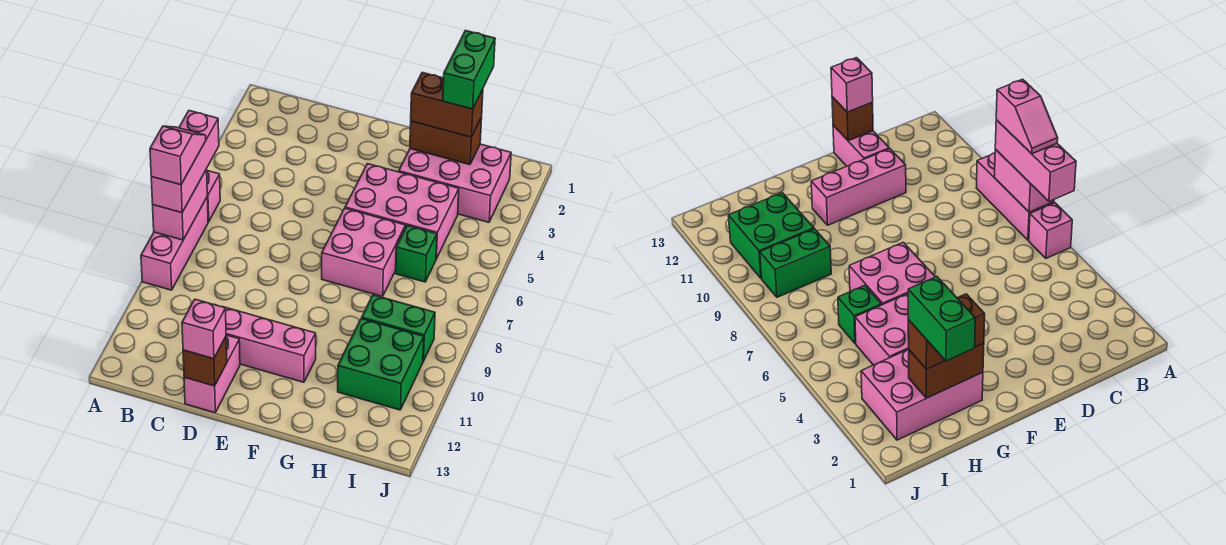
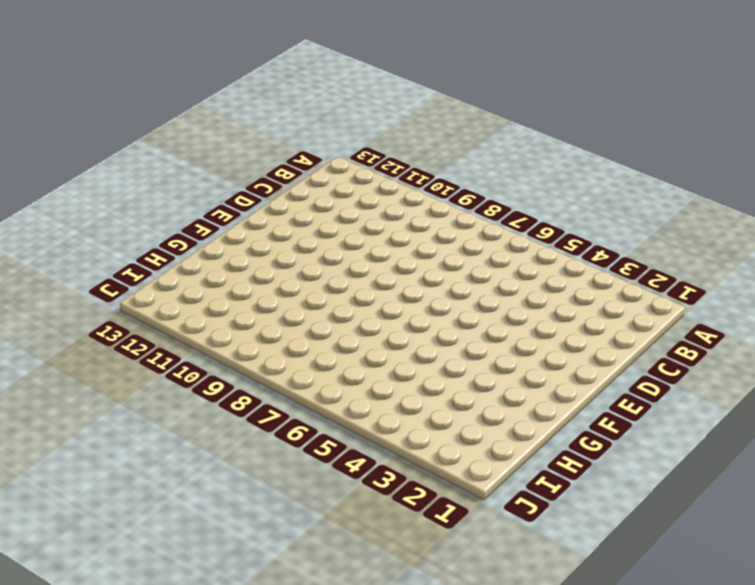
none -> pink brick A6 level 1
none -> pink brick A7:A9 level 1
none -> pink brick D11:F11 level 1

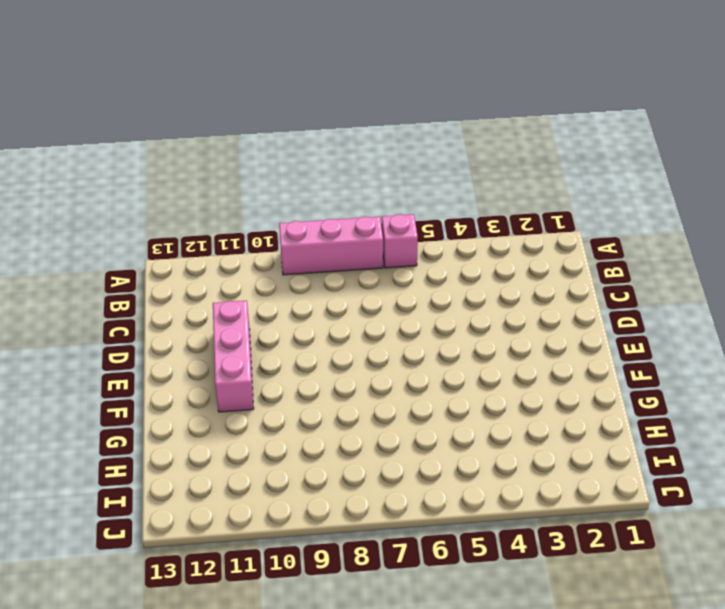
none -> pink brick D12:D13 level 1
none -> pink brick F4:H5 level 1
none -> pink brick F6:G7 level 1

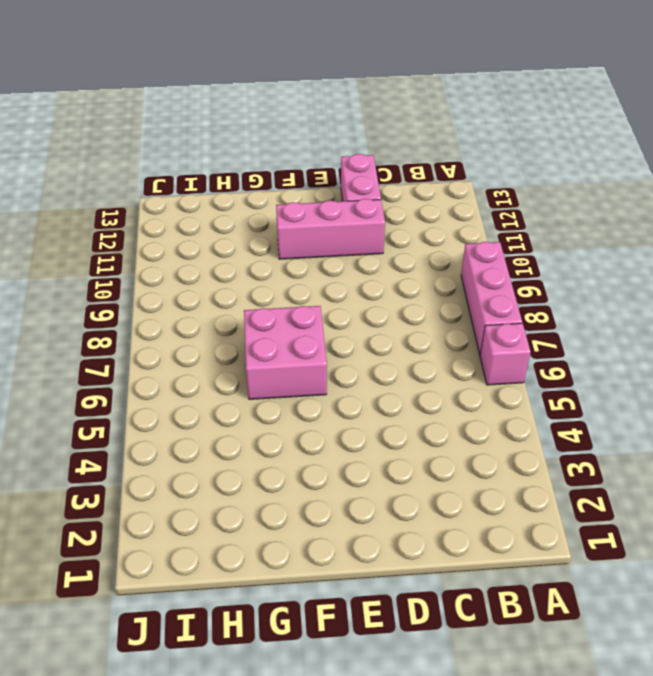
none -> pink brick F4:H5 level 1
none -> pink brick G2:I3 level 1
none -> green brick H6 level 1

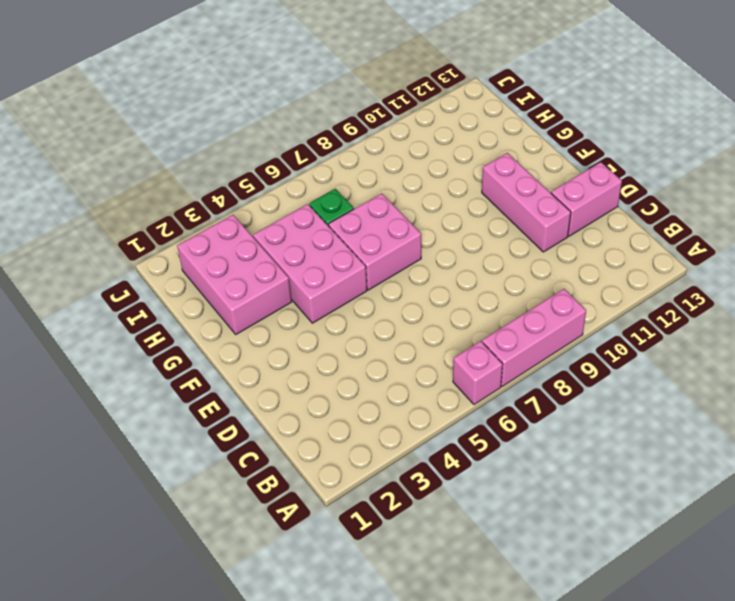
none -> green brick H9:I9 level 1
none -> green brick H10:I11 level 1
none -> pink brick A7:A8 level 2

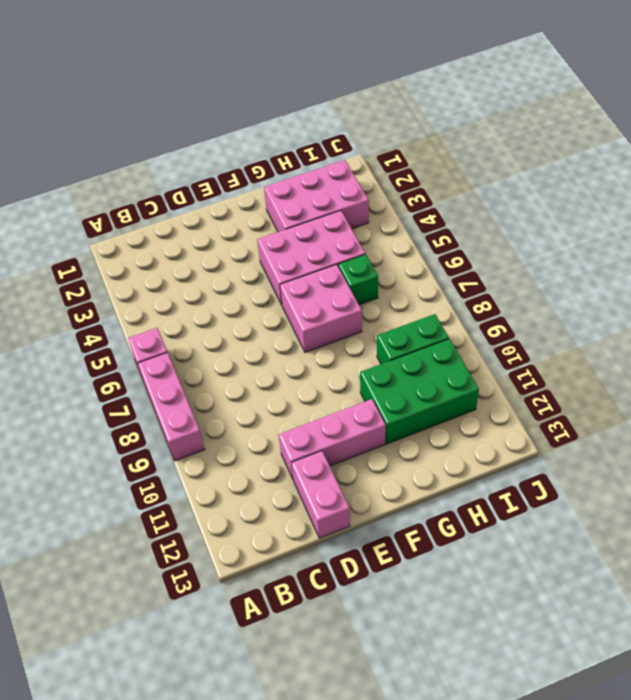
green brick G10:I11 level 1 -> green brick H10:I11 level 1
none -> pink brick A7:A8 level 2
none -> brown brick D13 level 2
none -> brown brick G2:H2 level 2

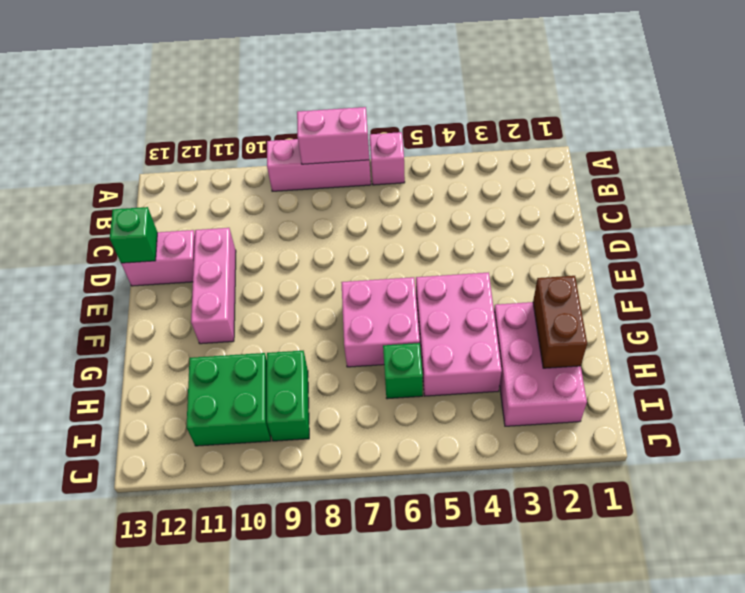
green brick D13 level 2 -> brown brick D13 level 2
none -> pink brick A6:A8 level 3
none -> pink brick D13 level 3
none -> brown brick G2:H2 level 3

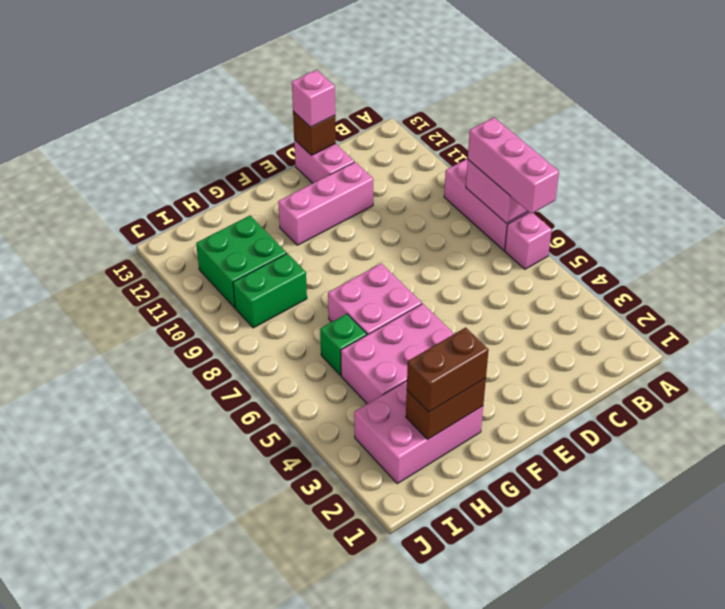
none -> pink slope A7:A8 level 4 top 8
none -> green brick H1:H2 level 4

